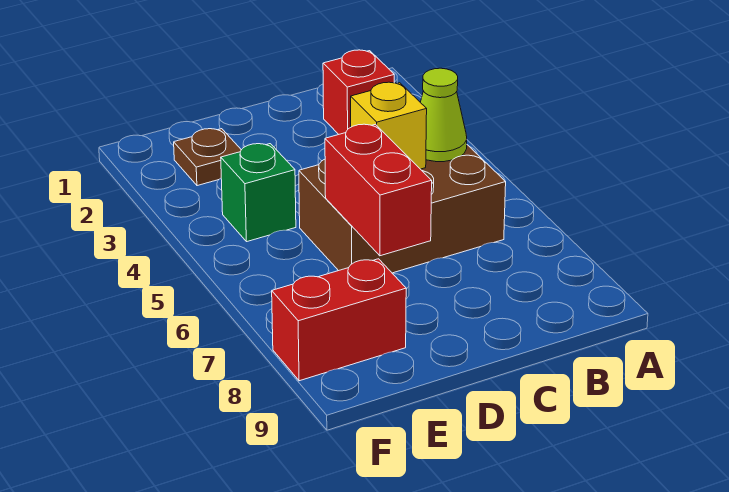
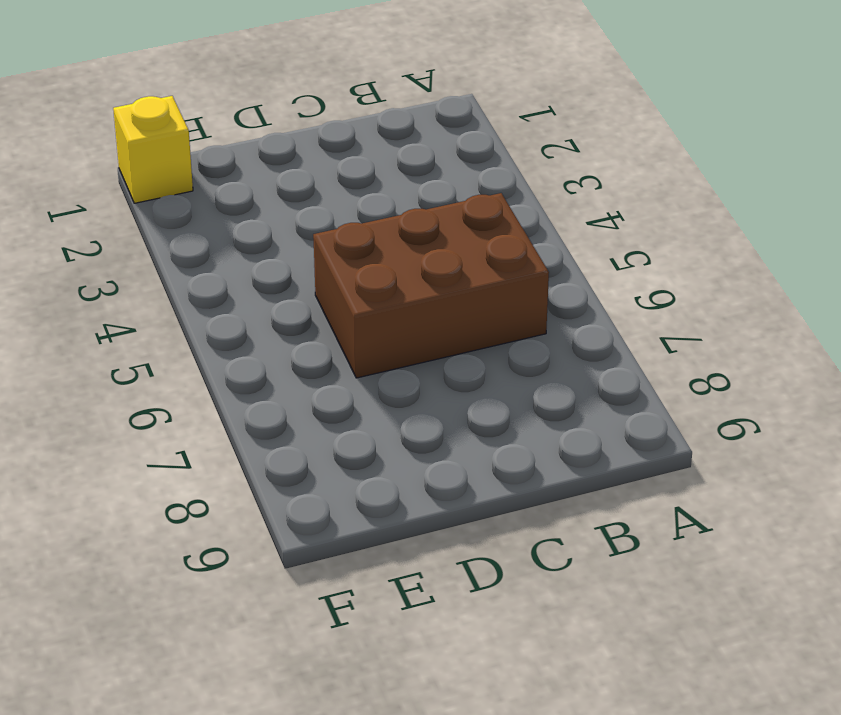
yellow brick F1 level 1 -> yellow brick C5 level 2
none -> red brick B2 level 1
none -> brown plate E2 level 1

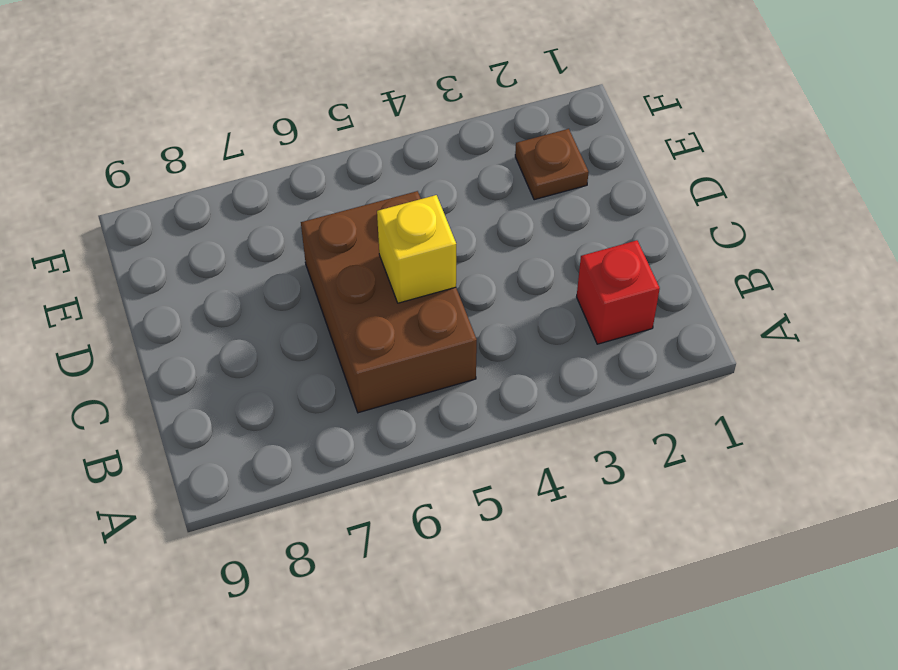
none -> green brick E4 level 1
none -> red brick E8:F8 level 1

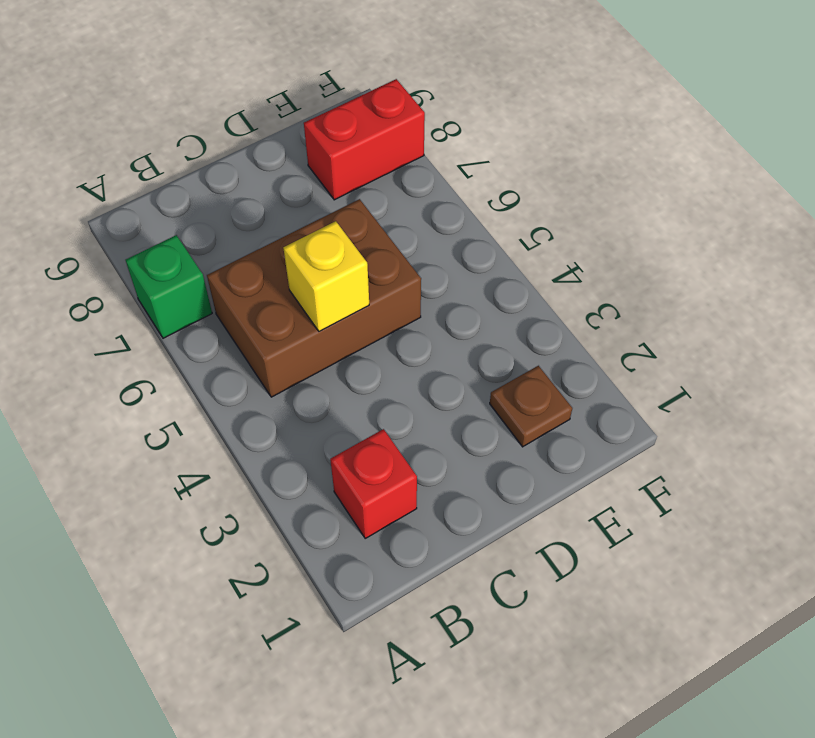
green brick A7 level 1 -> green brick E4 level 1
none -> lime cone B5 level 2
none -> red brick D6:D7 level 2

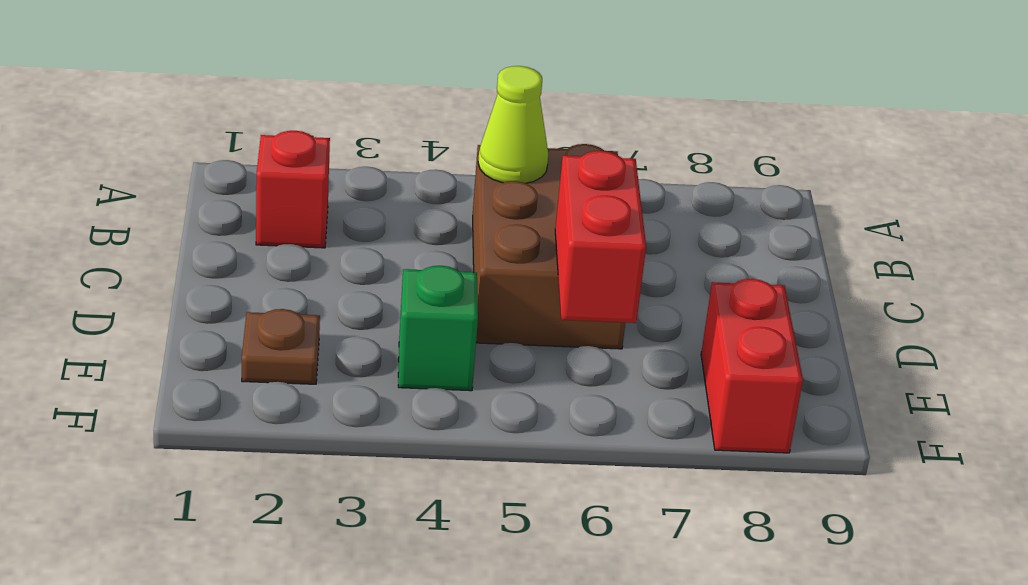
red brick D6:E6 level 2 -> red brick D6:D7 level 2
none -> yellow brick C5 level 2

